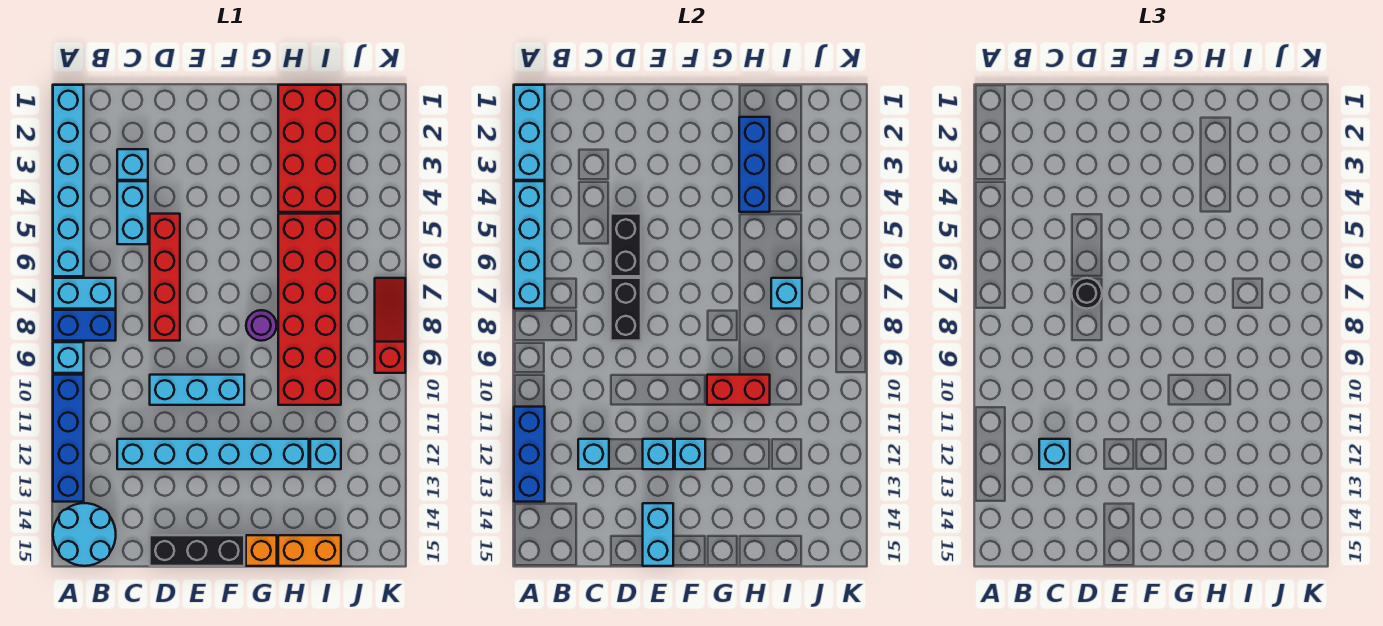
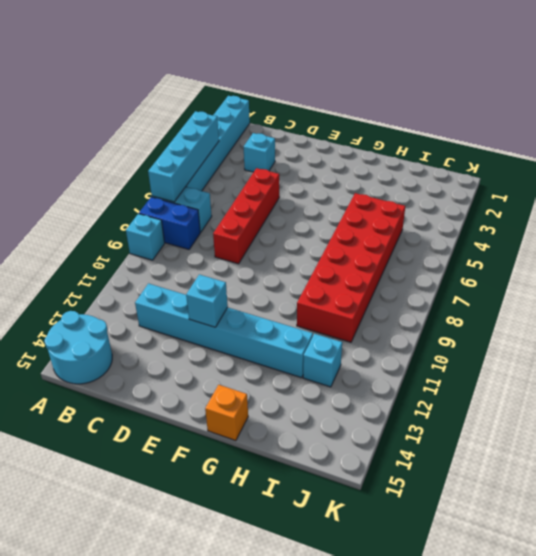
none -> blue brick A10:A13 level 1
none -> cyan brick C4:C5 level 1
none -> cyan brick D10:F10 level 1
none -> black brick D15:F15 level 1

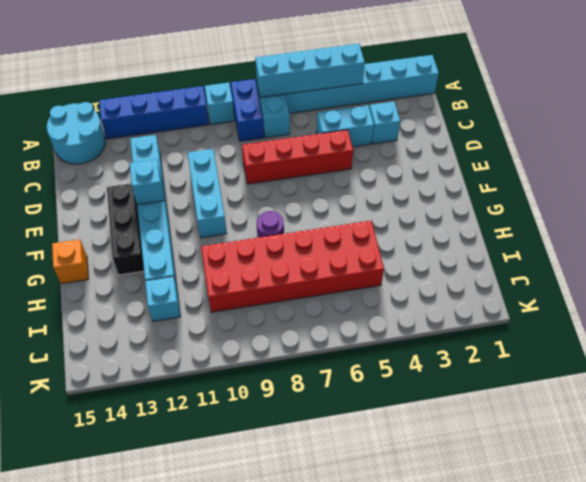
black brick E13:G13 level 1 -> black brick D15:F15 level 1
none -> red brick H1:I4 level 1
none -> orange brick H15:I15 level 1
none -> red slope K7:K9 level 1 top 9
none -> cyan brick A1:A3 level 2

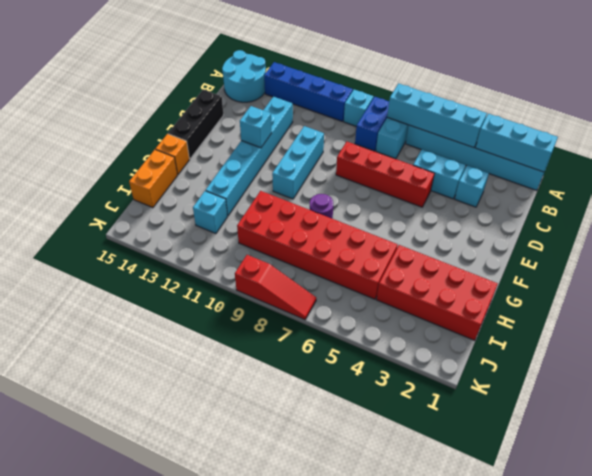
none -> blue brick A11:A13 level 2
none -> cyan brick C12 level 2
none -> black brick D5:D6 level 2
none -> black brick D7:D8 level 2

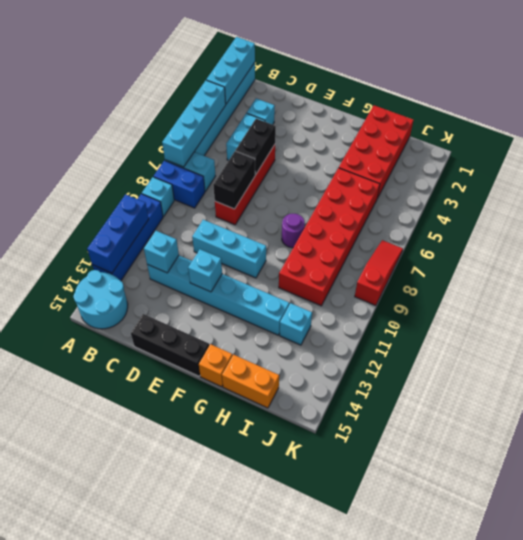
none -> cyan brick E14:E15 level 2
none -> cyan brick F12 level 2
none -> red brick G10:H10 level 2
none -> blue brick H2:H4 level 2

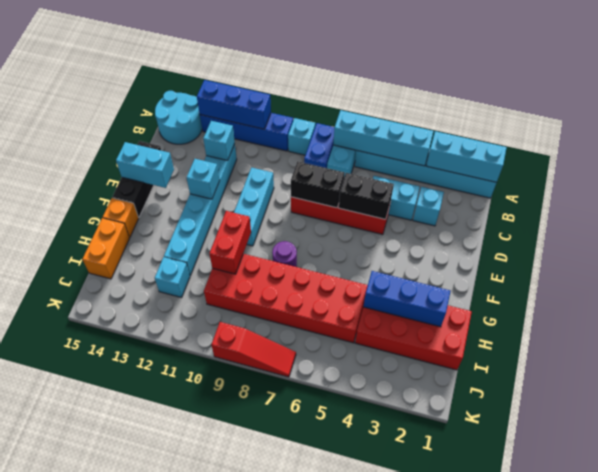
none -> cyan brick F12 level 2
none -> cyan brick I7 level 2
none -> cyan brick C12 level 3
none -> black round brick D7 level 3

